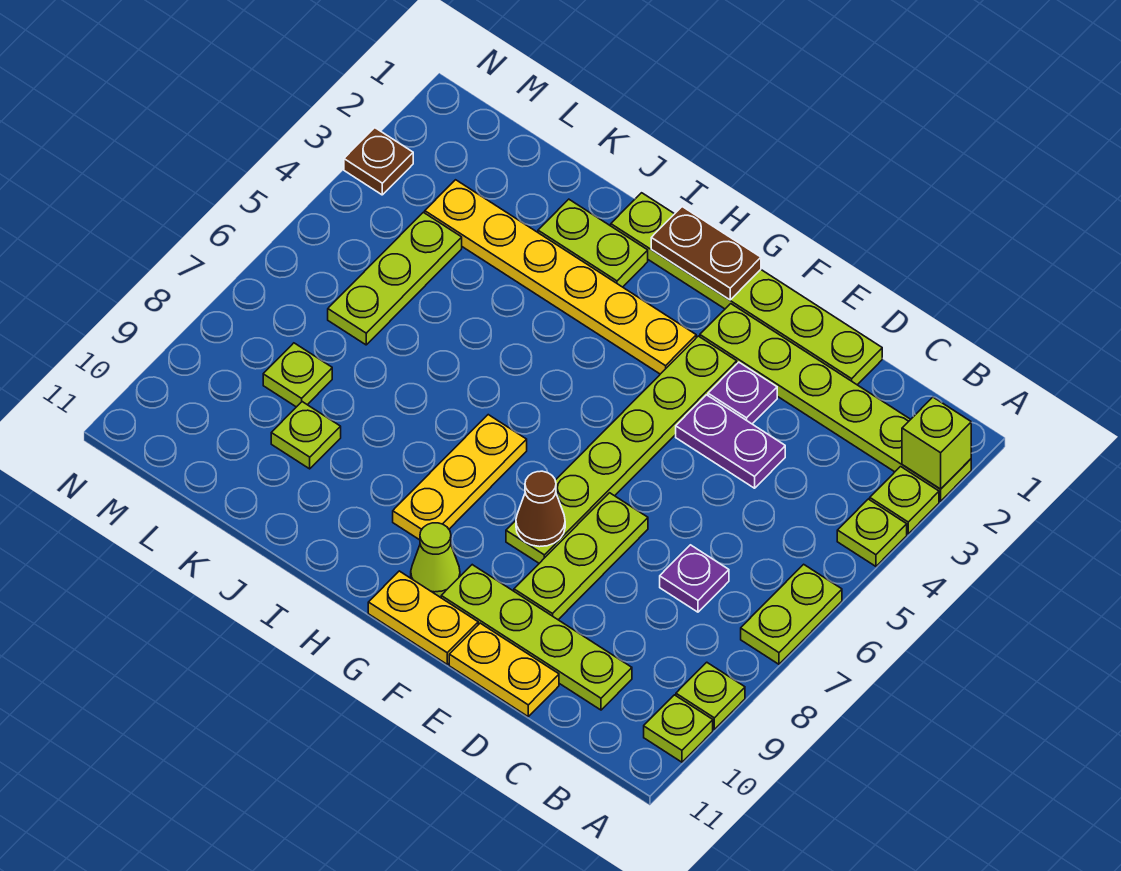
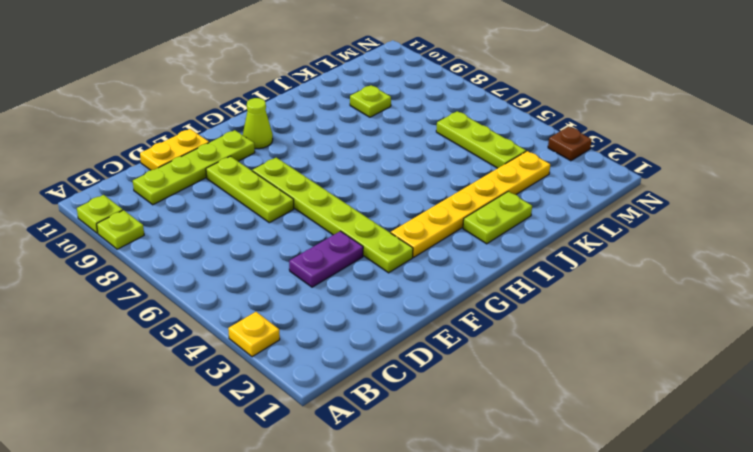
yellow plate A3 level 1 -> lime plate A3 level 1
none -> lime plate A2:F2 level 1
none -> lime plate A4 level 1
none -> lime plate A6:A7 level 1

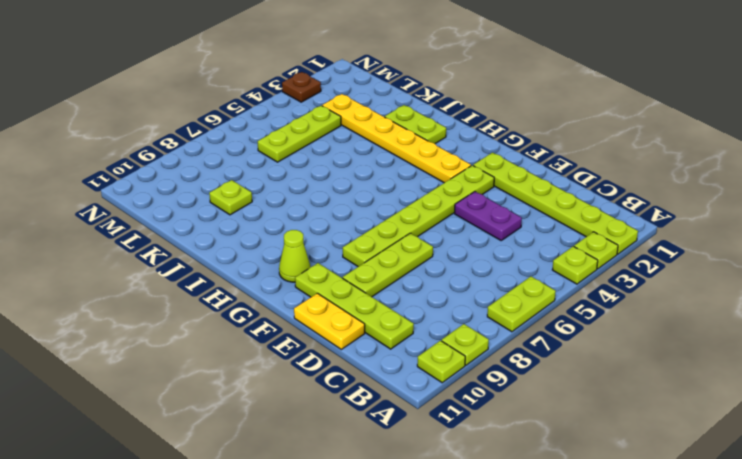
none -> purple plate C7 level 1
none -> lime plate D1:I1 level 1
none -> purple plate E3 level 1

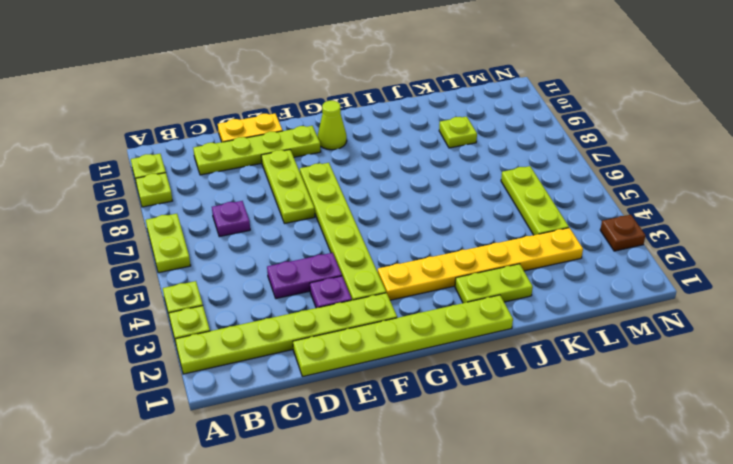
none -> yellow plate F11:G11 level 1
none -> yellow plate H7:H9 level 1
none -> lime plate L8 level 1

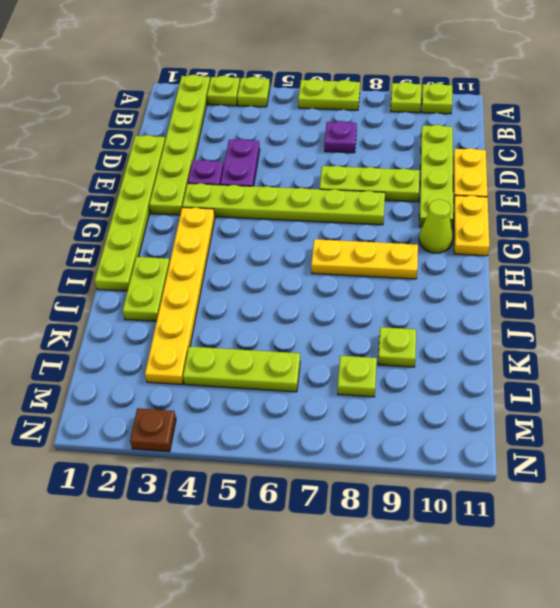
none -> lime brick A2 level 2
none -> brown cone F8 level 2
none -> brown plate G1:H1 level 2

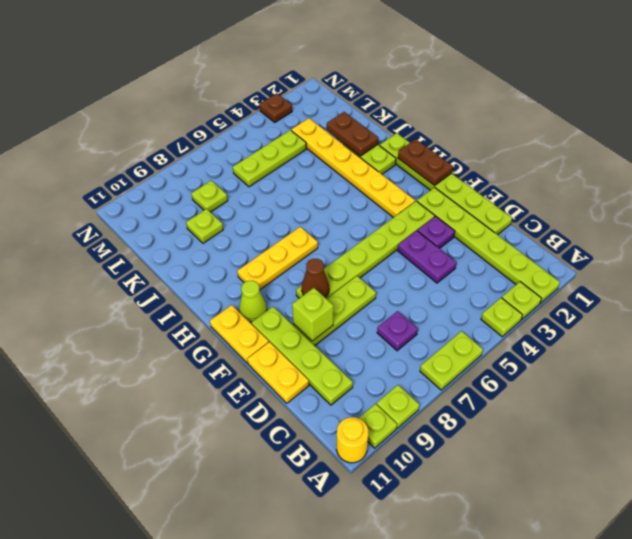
yellow round brick A11 level 1 -> none
lime brick E9 level 2 -> lime brick A2 level 2
brown plate J2:K2 level 2 -> none

